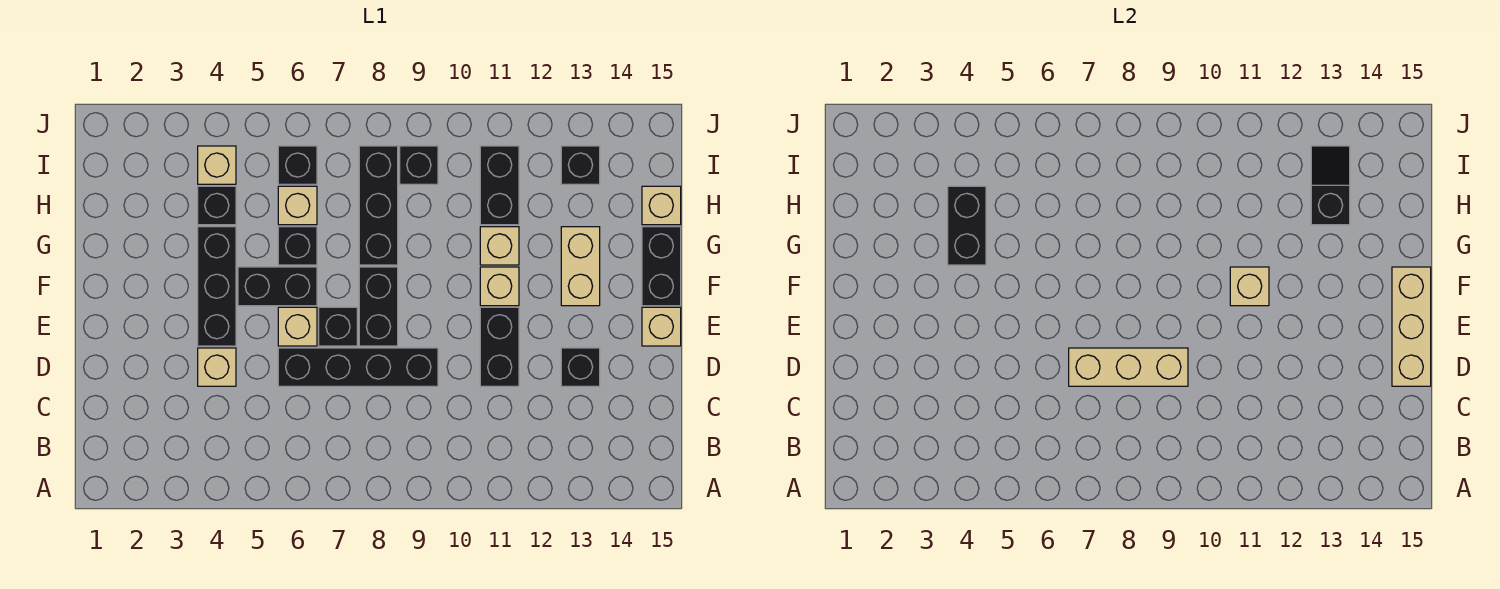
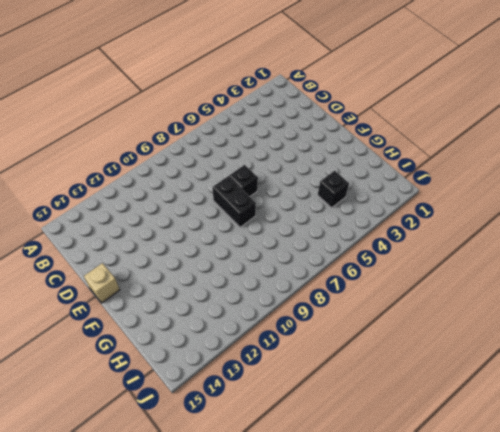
none -> tan brick D4 level 1
none -> black brick D6:D9 level 1
none -> black brick D11:E11 level 1

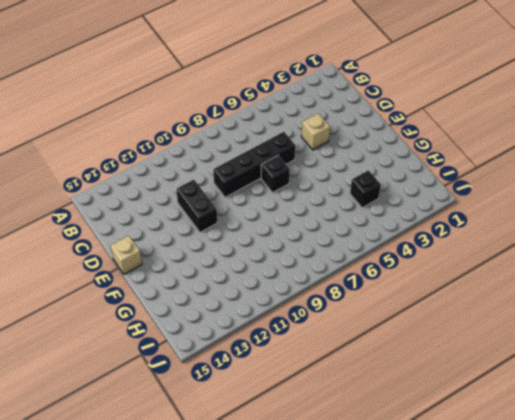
none -> black brick D13 level 1
none -> black brick E4:G4 level 1
none -> tan brick E6 level 1

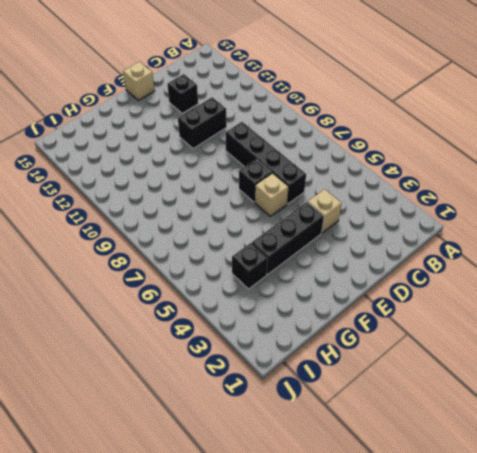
none -> black brick E8:F8 level 1
none -> black brick F5:F6 level 1
none -> tan brick F11 level 1

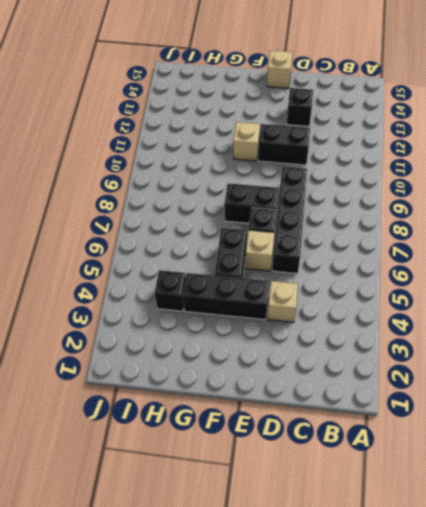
none -> tan brick F13:G13 level 1
none -> black brick F15:G15 level 1
none -> black brick G6 level 1

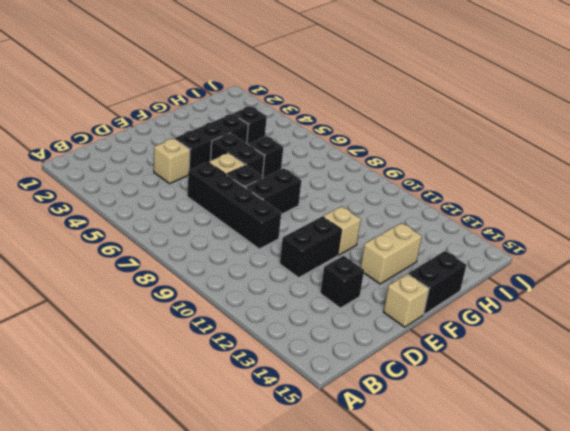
none -> black brick G8:I8 level 1
none -> tan brick G11 level 1
none -> tan brick H6 level 1

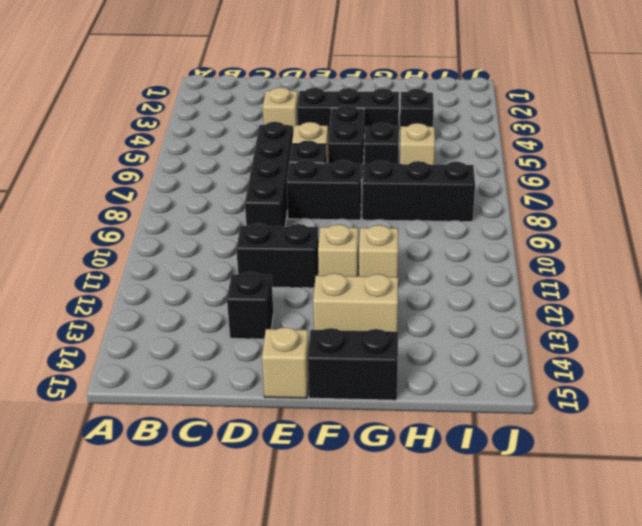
none -> black brick H11:I11 level 1
none -> tan brick H15 level 1
none -> tan brick I4 level 1

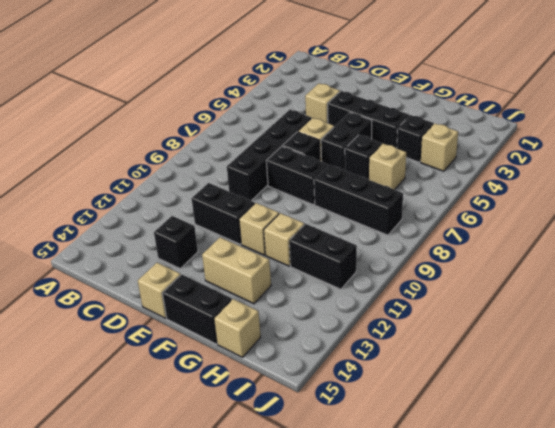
none -> black brick I6 level 1
none -> black brick I9 level 1
none -> black brick I13 level 1

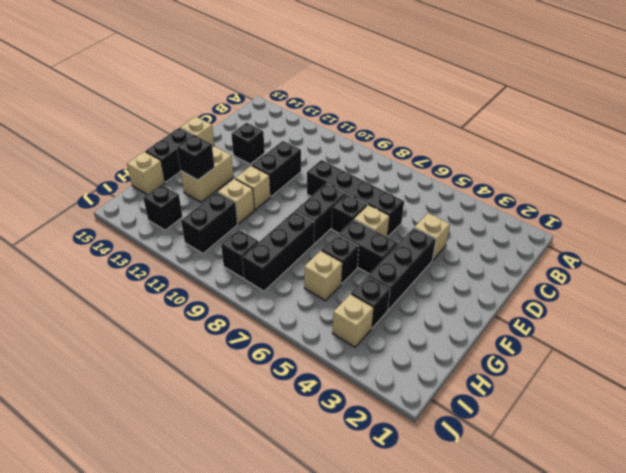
black brick G13 level 2 -> black brick I6 level 1
none -> tan brick D7:D9 level 2
none -> tan brick D15:F15 level 2
none -> tan brick F11 level 2

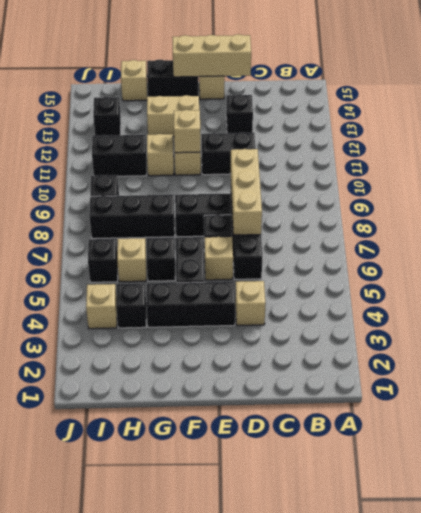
none -> black brick G4:H4 level 2
none -> black slope H13:I13 level 2 top H

